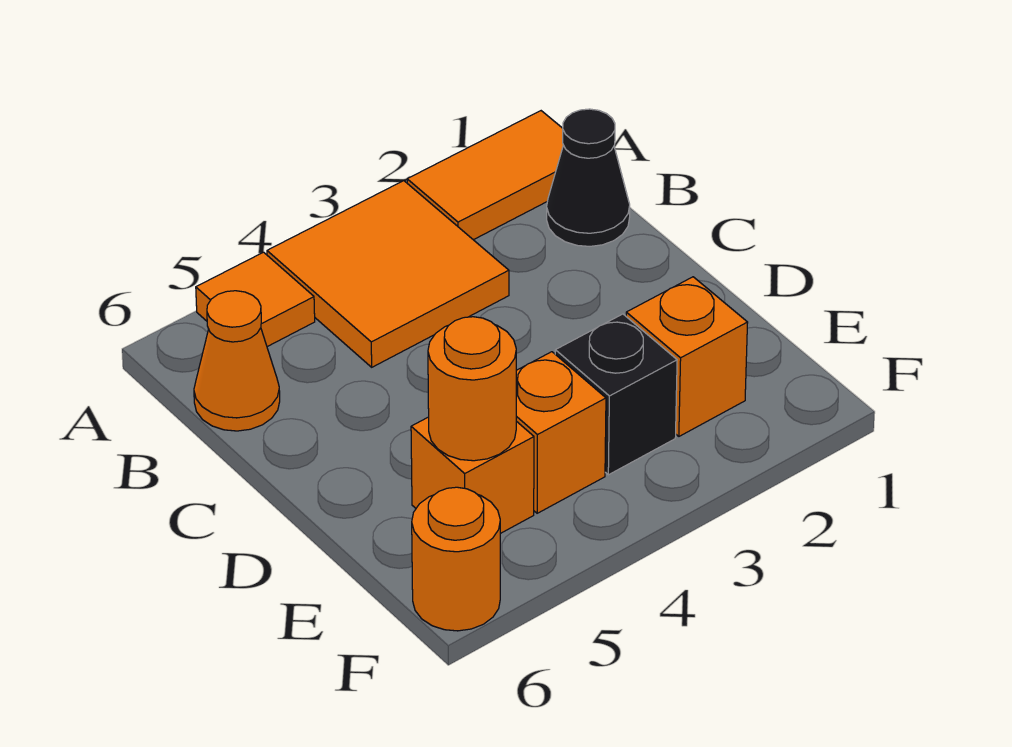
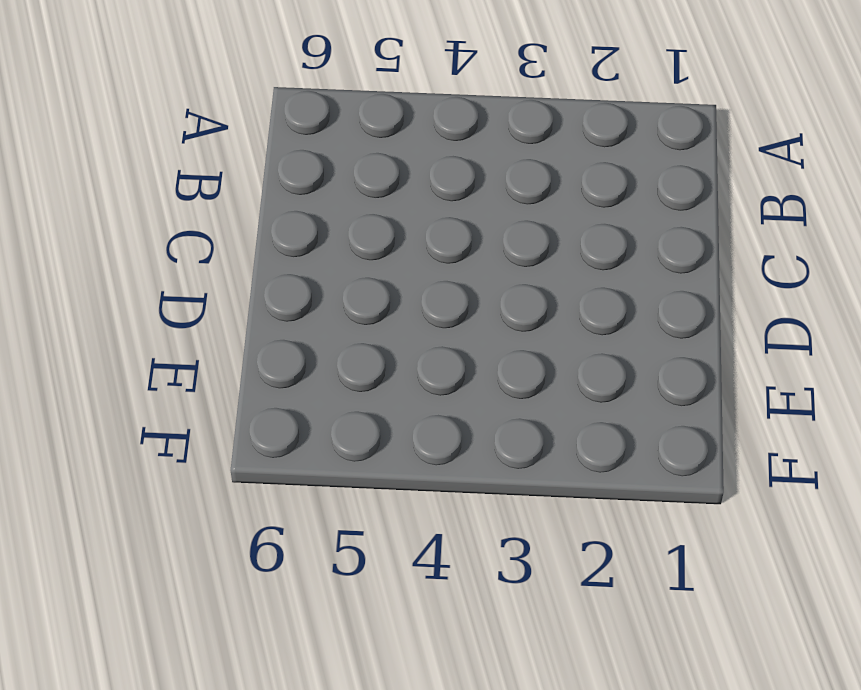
none -> orange tile A1:A2 level 1
none -> orange tile A3:B4 level 1

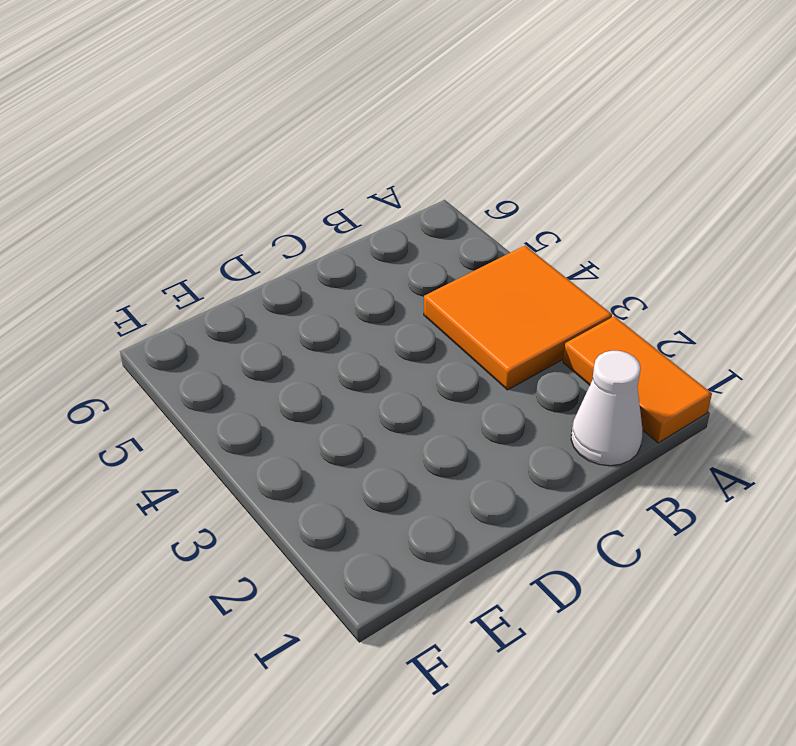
white cone B1 level 1 -> black cone B1 level 1
none -> orange tile A5 level 1
none -> orange cone B6 level 1

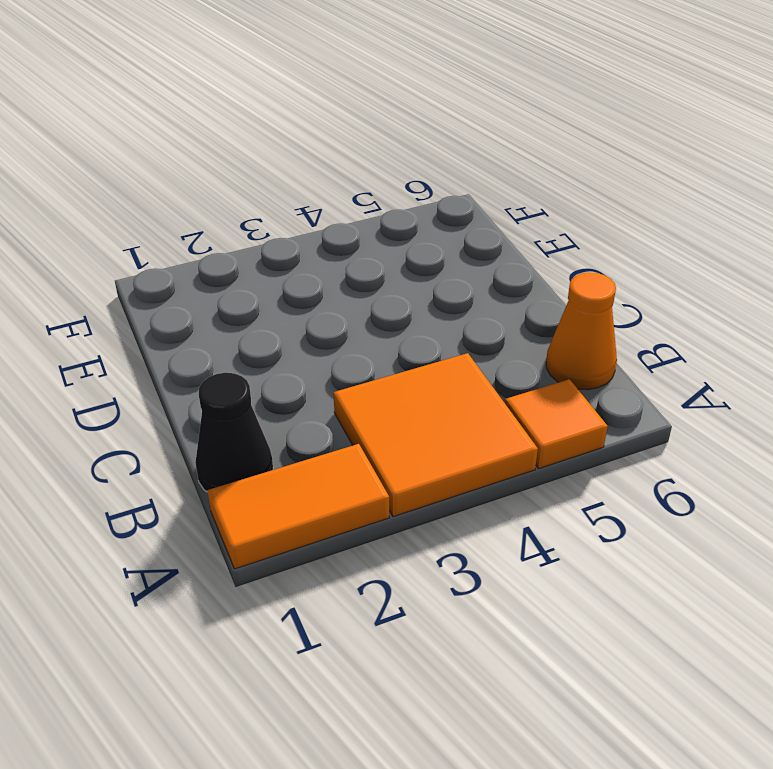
none -> orange brick E2 level 1
none -> black brick E3 level 1

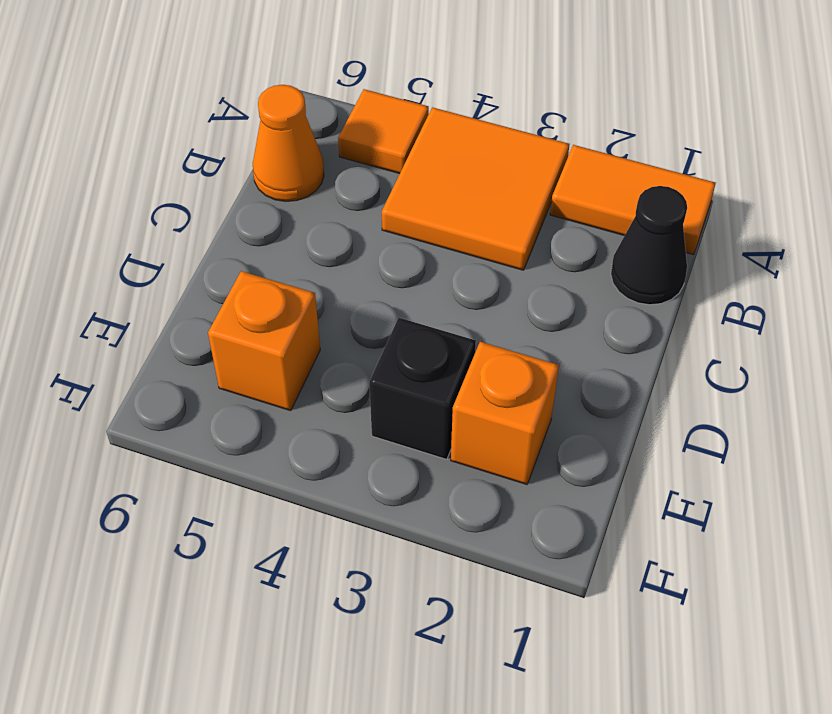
none -> orange brick E4 level 1
none -> orange round brick F6 level 1

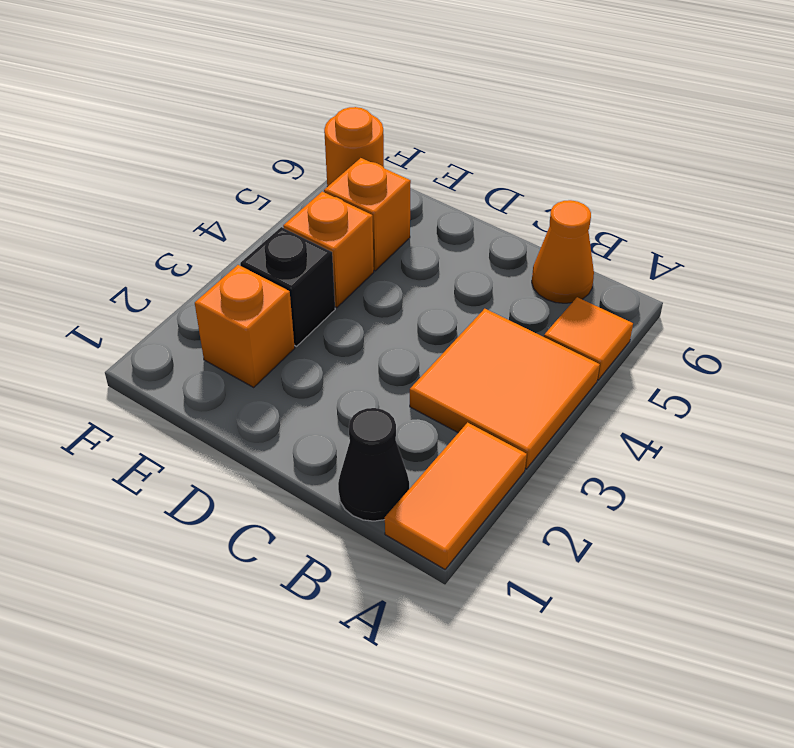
none -> orange round brick E5 level 2

